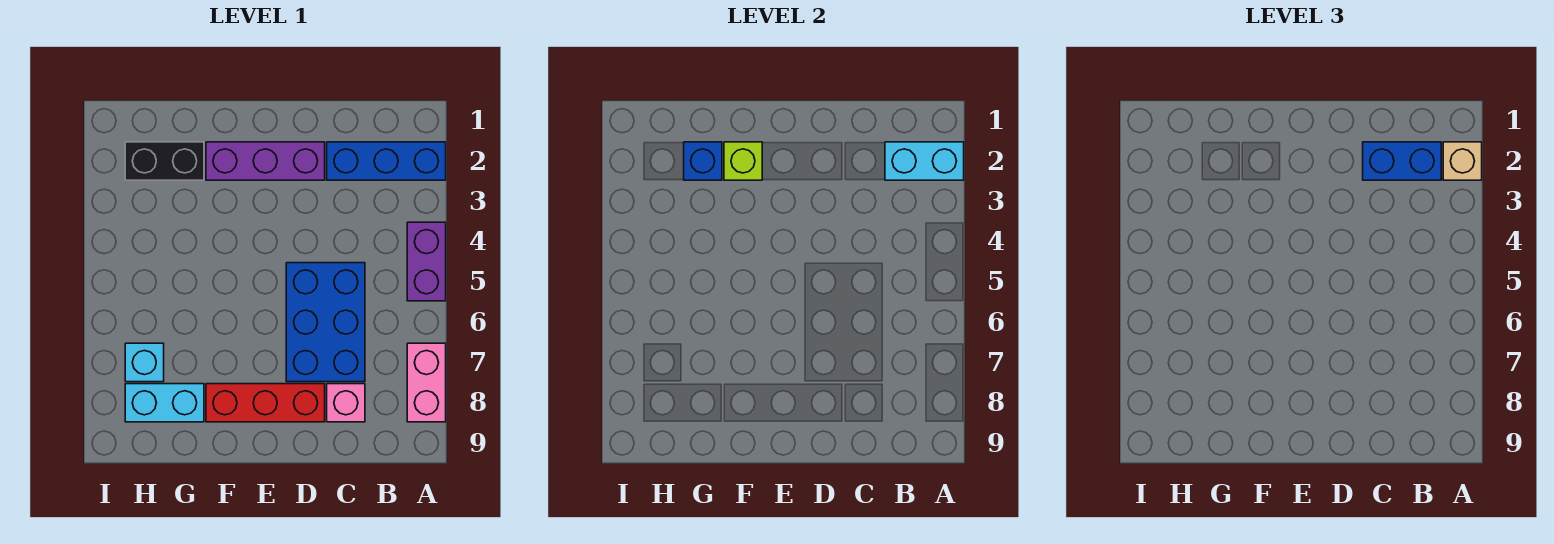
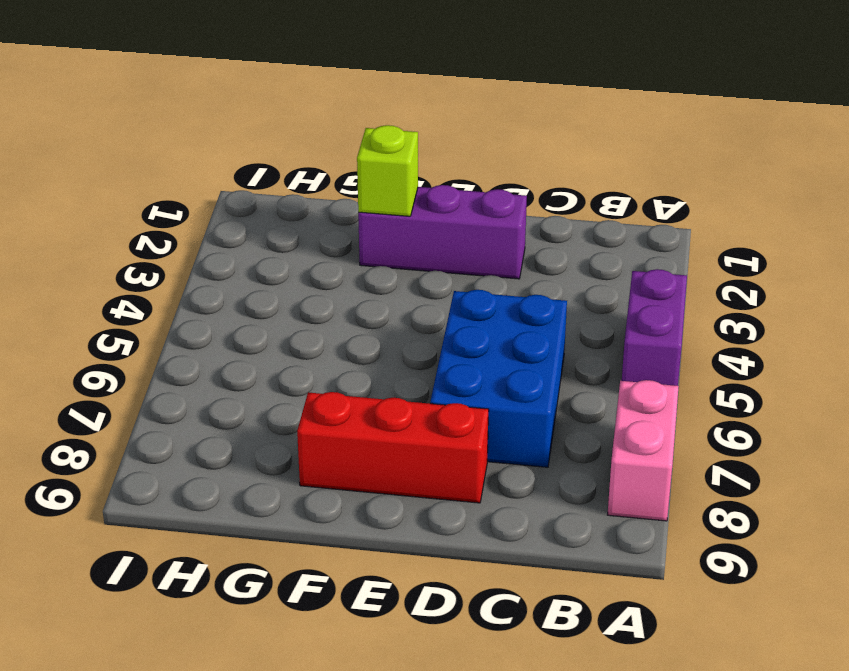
none -> blue brick A2:C2 level 1
none -> pink brick C8 level 1
none -> black brick G2:H2 level 1

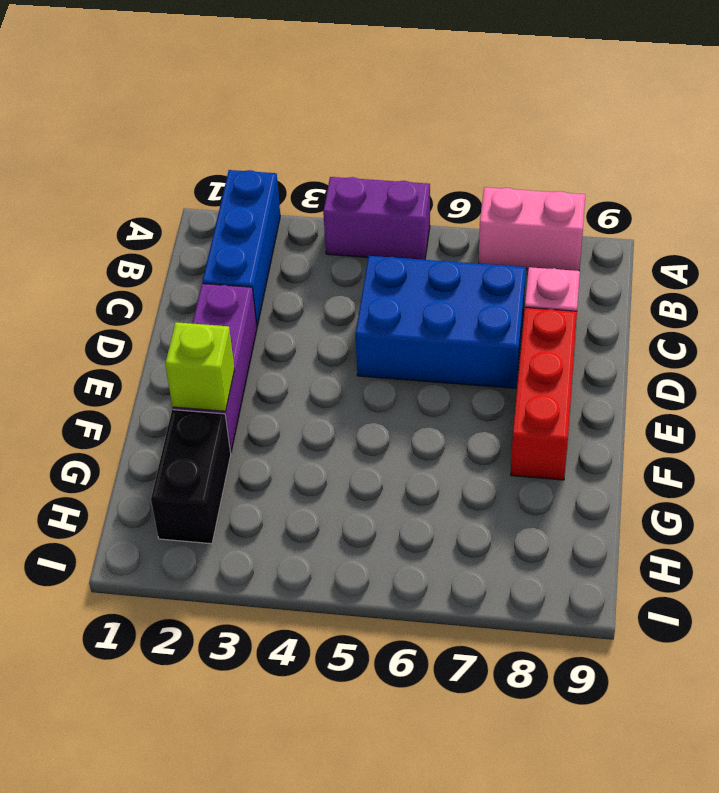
none -> cyan brick G8:H8 level 1
none -> cyan brick H7 level 1
none -> cyan brick A2:B2 level 2

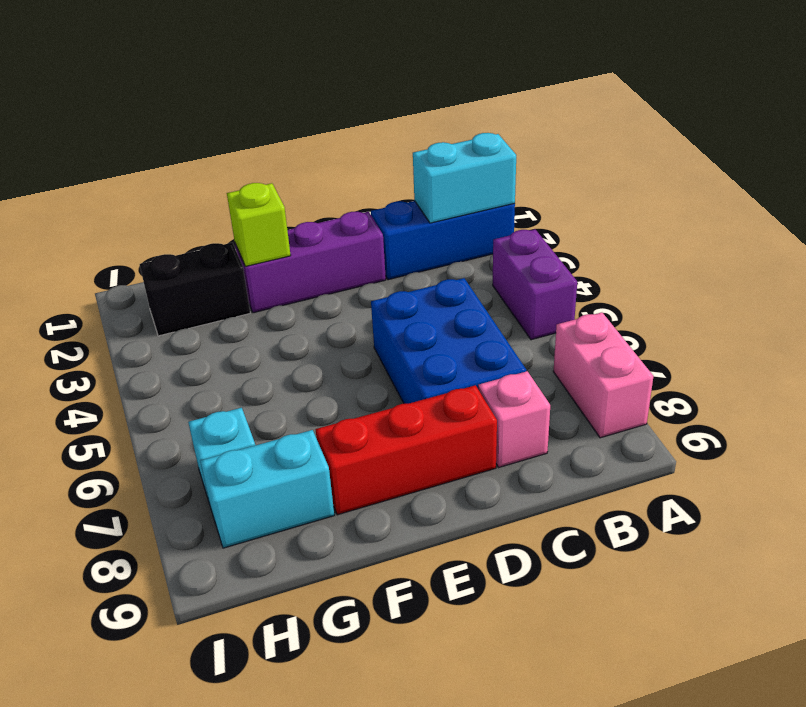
none -> blue brick G2 level 2
none -> tan brick A2 level 3
none -> blue brick B2:C2 level 3

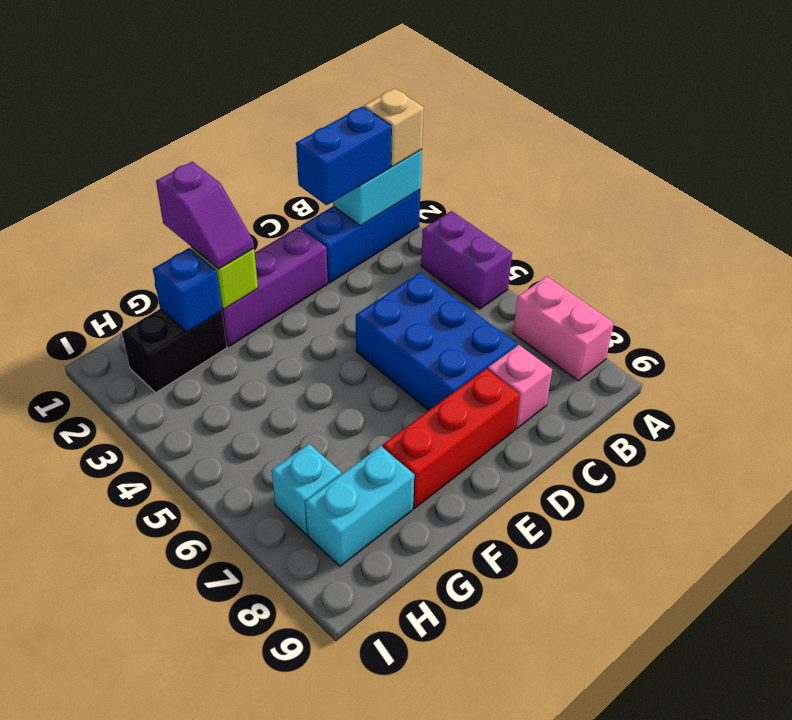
purple slope F1:F2 level 3 top 1 -> none

